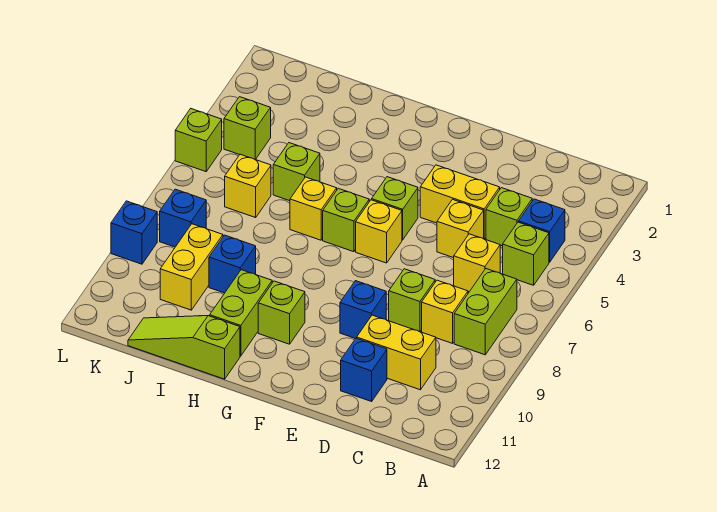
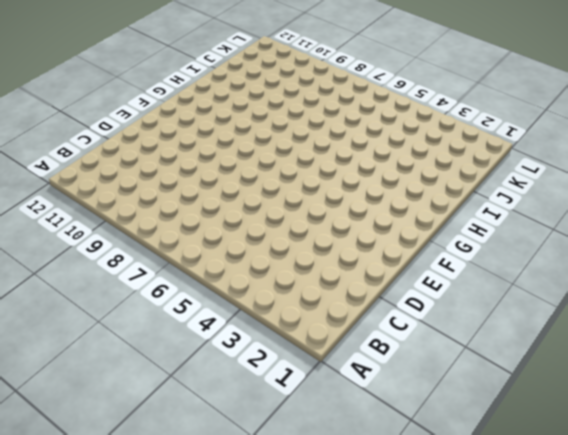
none -> blue brick B4 level 1
none -> lime brick B5 level 1
none -> lime brick B7:B8 level 1

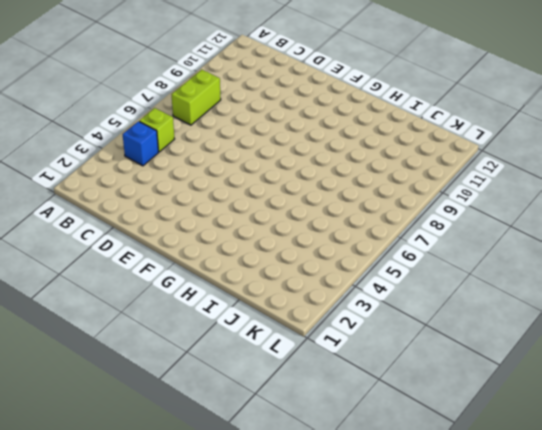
none -> lime brick C4 level 1
none -> yellow brick C6 level 1
none -> yellow brick C8 level 1

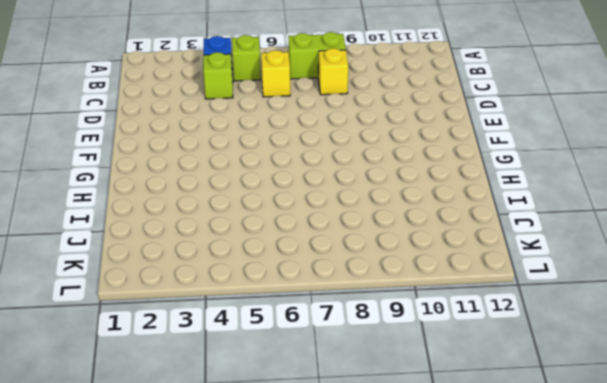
none -> yellow brick C10:D10 level 1
none -> yellow brick D4:E4 level 1
none -> yellow brick D5 level 1

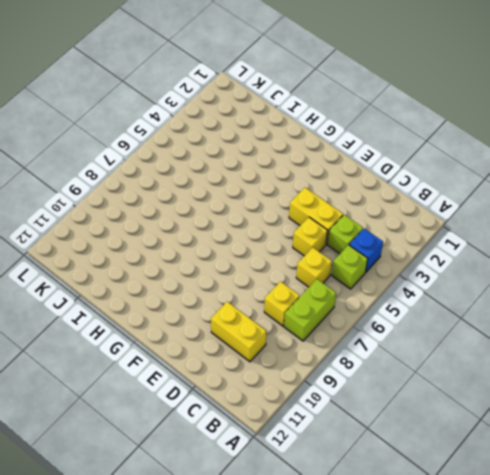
none -> lime brick D8 level 1
none -> blue brick D11 level 1
none -> blue brick E9 level 1

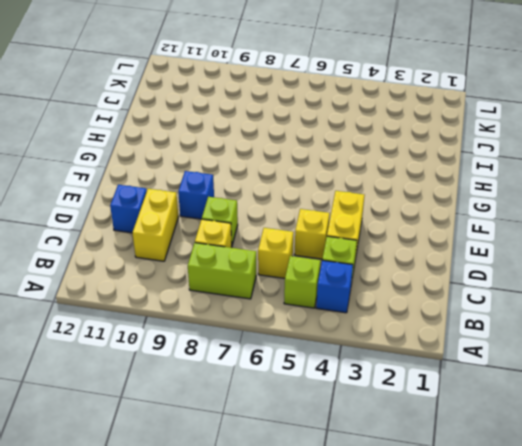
none -> lime brick F5 level 1
none -> yellow brick F6 level 1
none -> lime brick G6 level 1

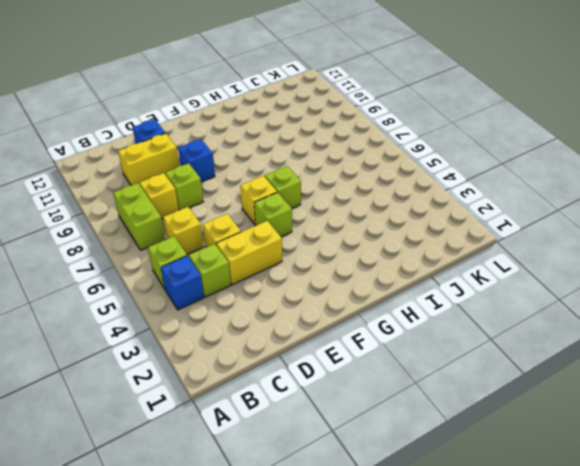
none -> lime brick G10 level 1
none -> yellow brick H6 level 1
none -> lime brick H10:H11 level 1

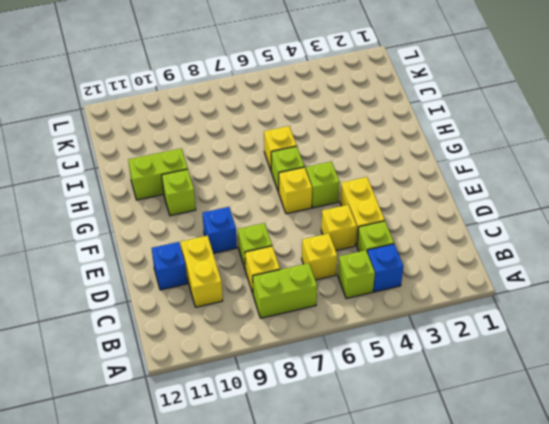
none -> lime slope H12:J12 level 1 top H
none -> lime brick I5 level 1
none -> blue brick I9 level 1

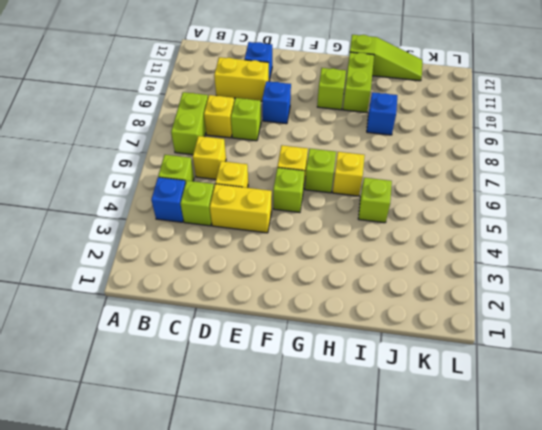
none -> yellow brick J6 level 1
none -> yellow brick J9:J10 level 1
none -> lime brick K4 level 1

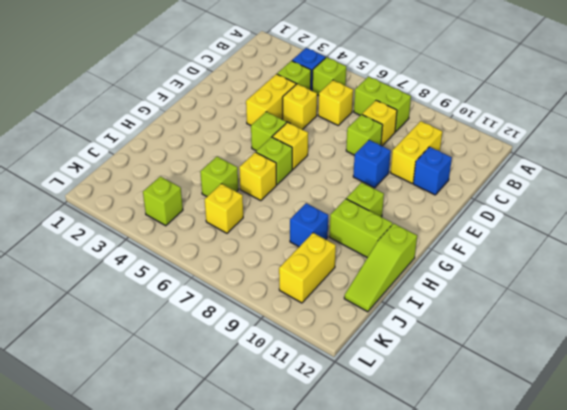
yellow brick J10:K10 level 1 -> yellow brick J9:J10 level 1
none -> blue brick K8 level 1
none -> lime brick L5 level 1
none -> blue brick L9 level 1

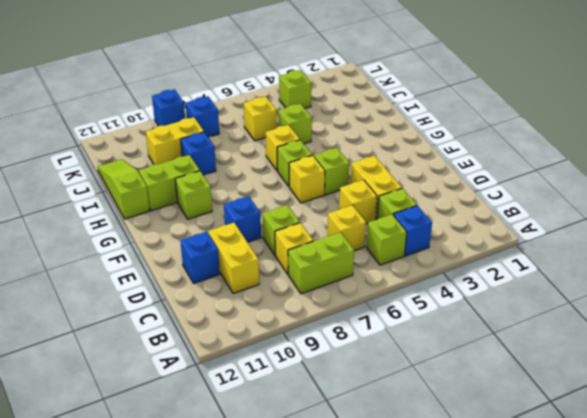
none -> lime brick L5 level 1

